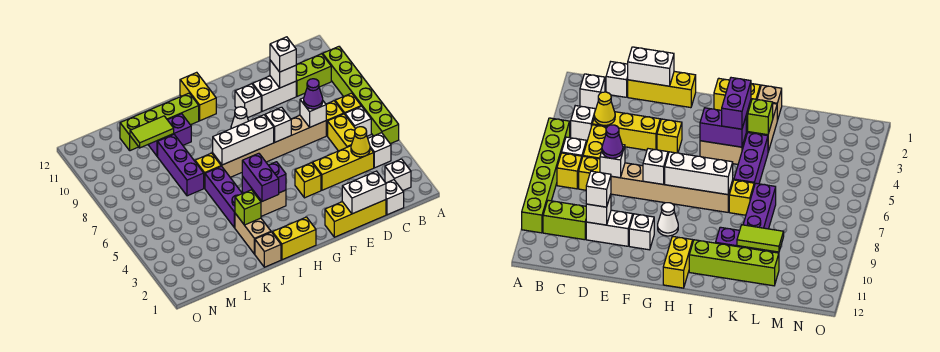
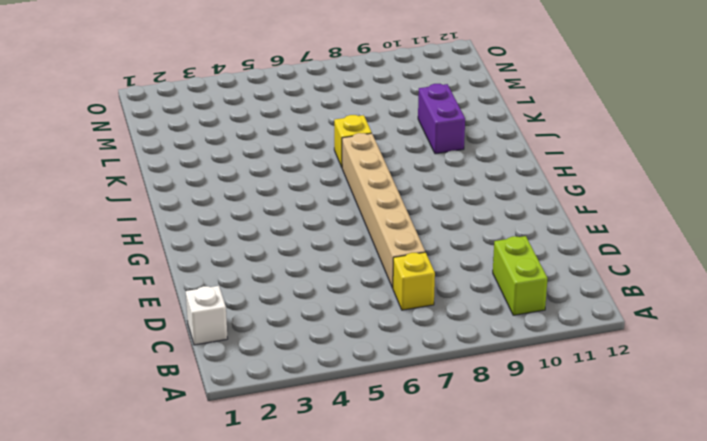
none -> lime brick A5:A10 level 1
none -> white brick B2 level 1
none -> white brick B4 level 1
none -> white brick B6 level 1

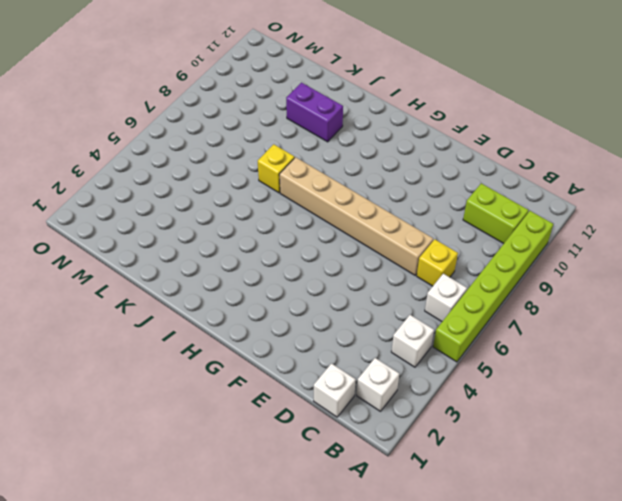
none -> yellow brick B7 level 1
none -> yellow brick C4:E4 level 1
none -> yellow brick C5:C6 level 1
none -> yellow brick D1:F1 level 1

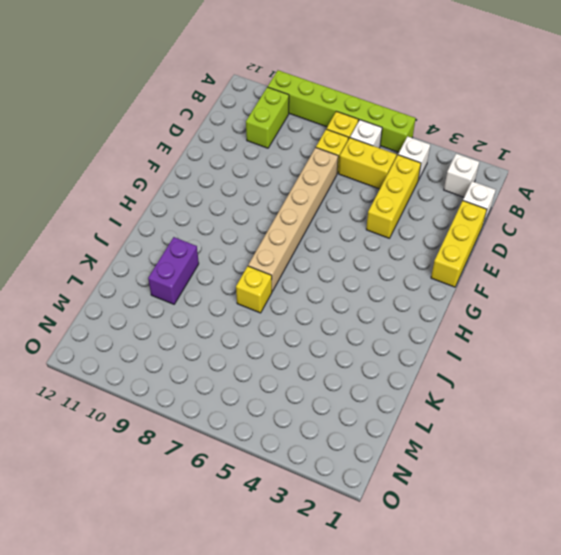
none -> white brick D10:E10 level 1
none -> yellow brick F4 level 1
none -> white brick F10 level 1
none -> white cone G9 level 1

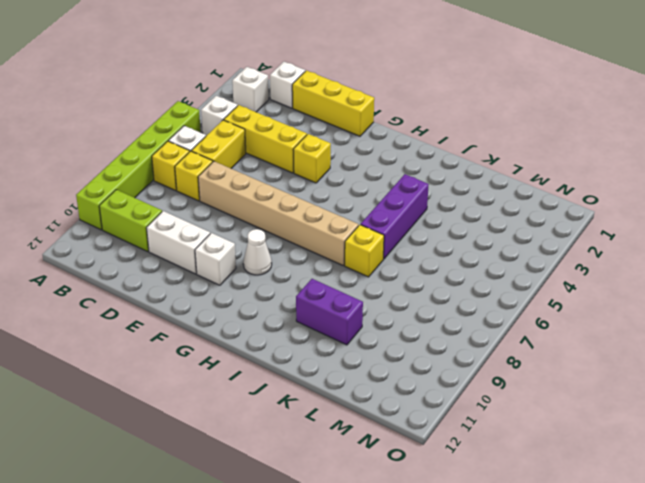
none -> yellow brick H1:I1 level 1
none -> tan brick H4:I4 level 1
none -> yellow brick H11:H12 level 1
none -> lime brick I11:L11 level 1

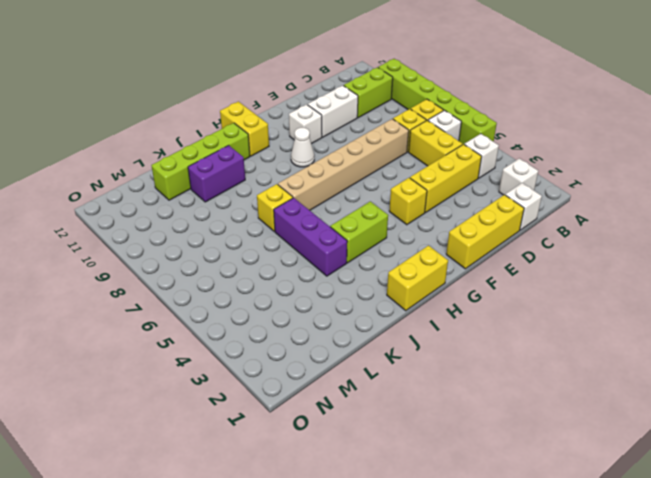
lime brick H4:I4 level 1 -> tan brick H4:I4 level 1
none -> tan brick J1 level 1
none -> tan brick J2:J3 level 1
none -> purple brick K7:K9 level 1
none -> yellow cone C4 level 2

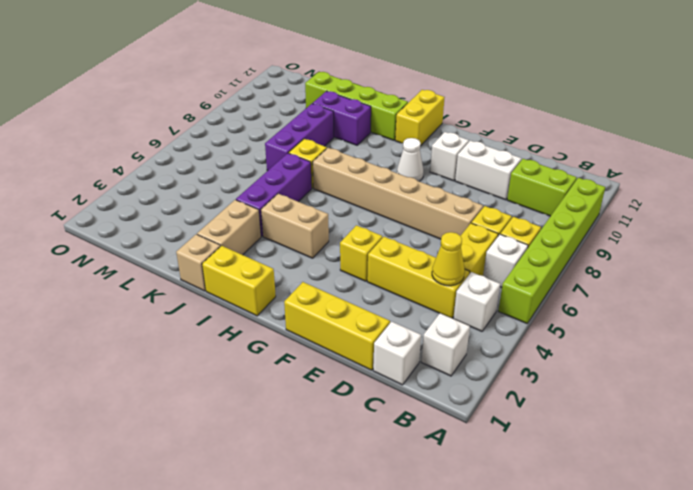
none -> white brick D1:E1 level 2
none -> white brick D7 level 2
none -> white brick D10 level 2
none -> white brick F7 level 2

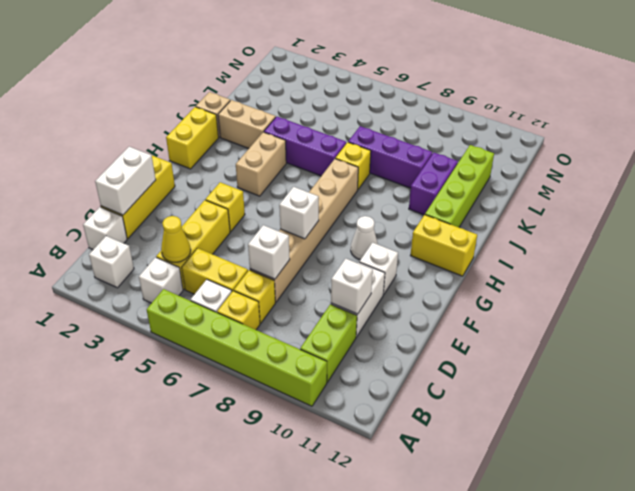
none -> white brick G7:I7 level 2
none -> purple brick H4:I4 level 2
none -> lime brick J3 level 2
none -> lime tile K10:L10 level 2

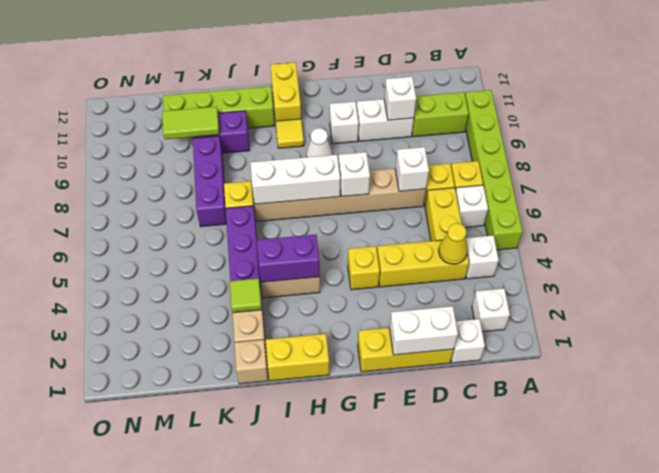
yellow tile H10 level 1 -> none
lime tile J3 level 2 -> lime brick J3 level 2
none -> purple cone D7 level 3
none -> white brick D10 level 3
none -> purple brick I3:I4 level 3

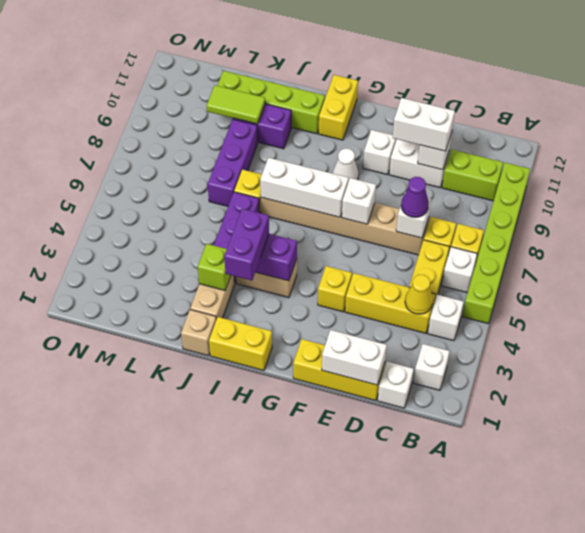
white brick D10:E10 level 3 -> white brick D10 level 3

